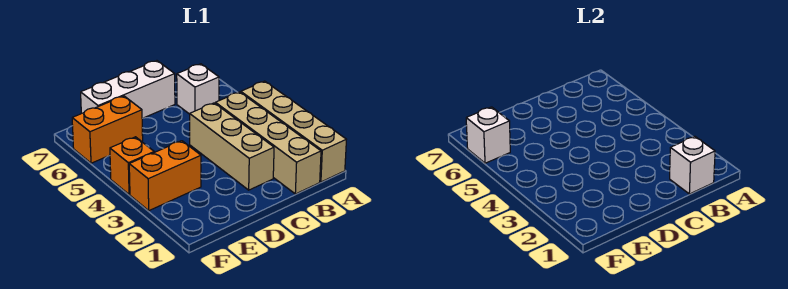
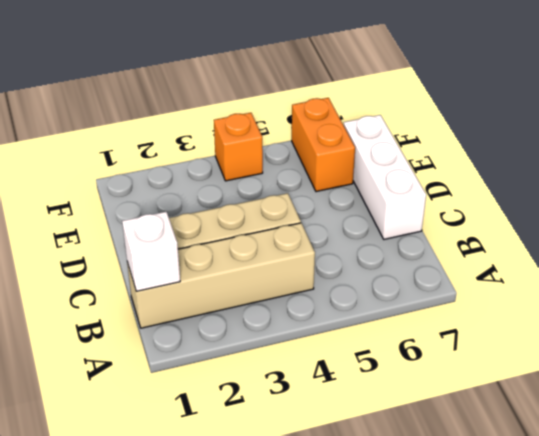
none -> tan brick A1:A4 level 1
none -> white brick B6 level 1

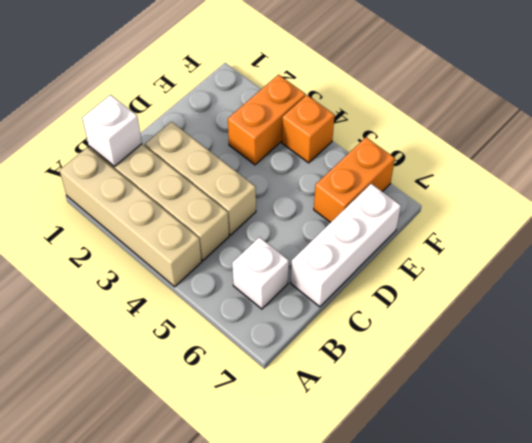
none -> white brick F6 level 2

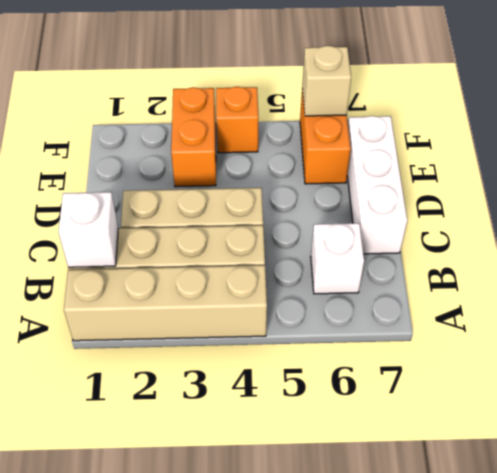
tan brick F6 level 2 -> white brick F6 level 2

